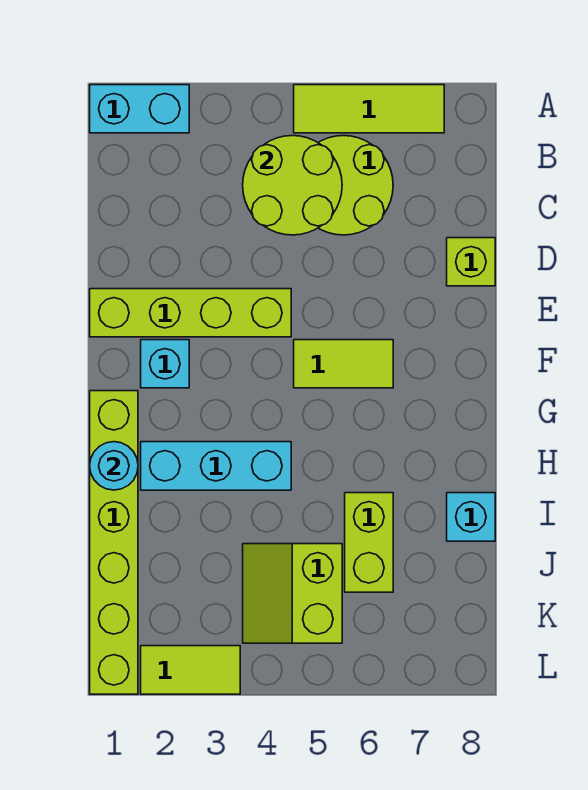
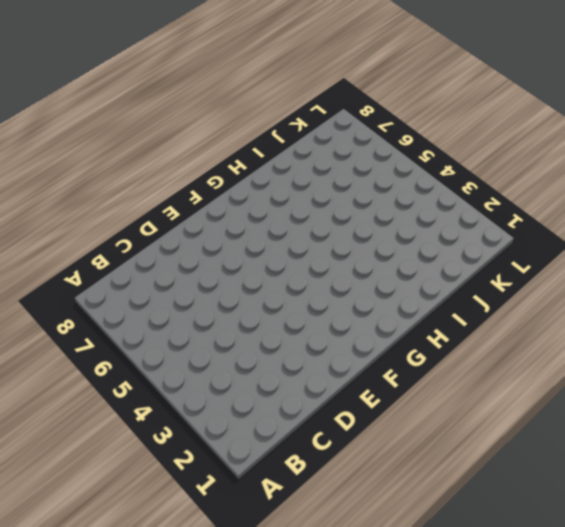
none -> cyan brick A1:A2 level 1
none -> lime tile A5:A7 level 1
none -> lime round brick B5:C6 level 1

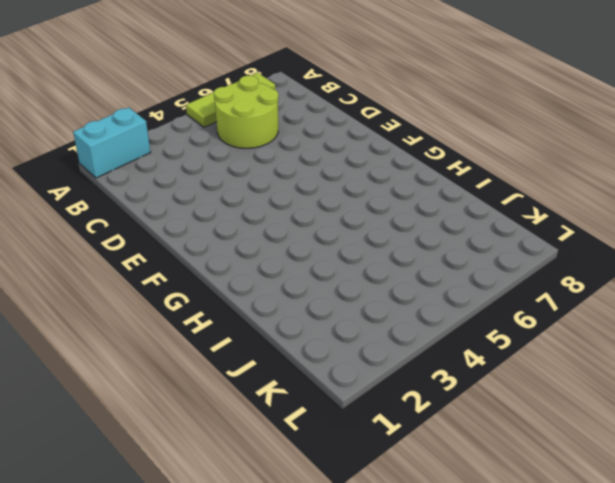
none -> lime brick D8 level 1
none -> lime brick E1:E4 level 1
none -> cyan brick F2 level 1

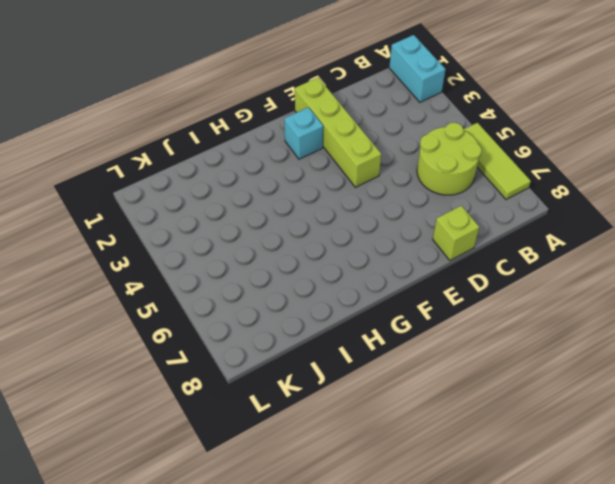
none -> lime tile F5:F6 level 1
none -> lime brick G1:L1 level 1
none -> cyan brick H2:H4 level 1

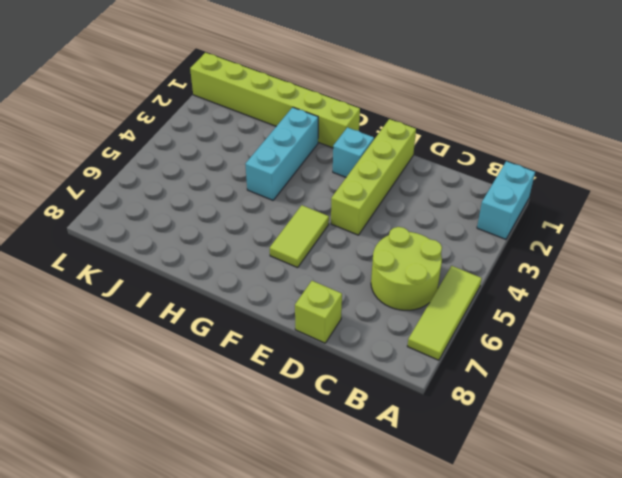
none -> lime brick I6:J6 level 1
none -> cyan brick I8 level 1
none -> lime slope J4:K5 level 1 top 5

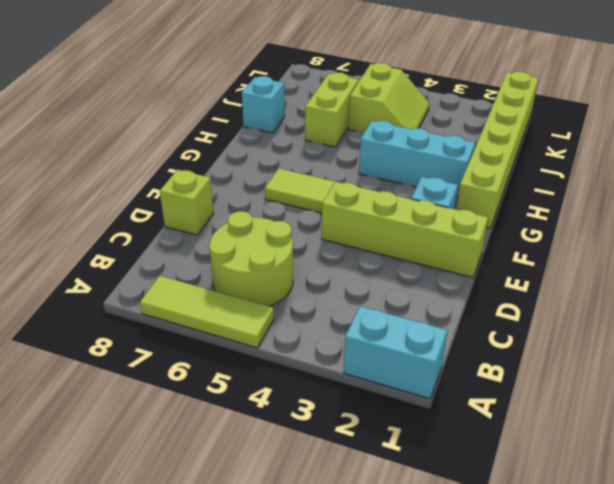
none -> lime tile L2:L3 level 1
none -> lime round brick B4:C5 level 2
none -> cyan round brick H1 level 2

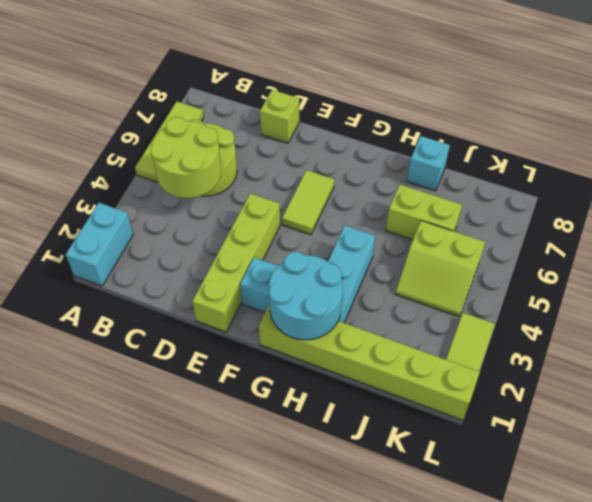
cyan round brick G1:H2 level 2 -> cyan round brick H1 level 2

